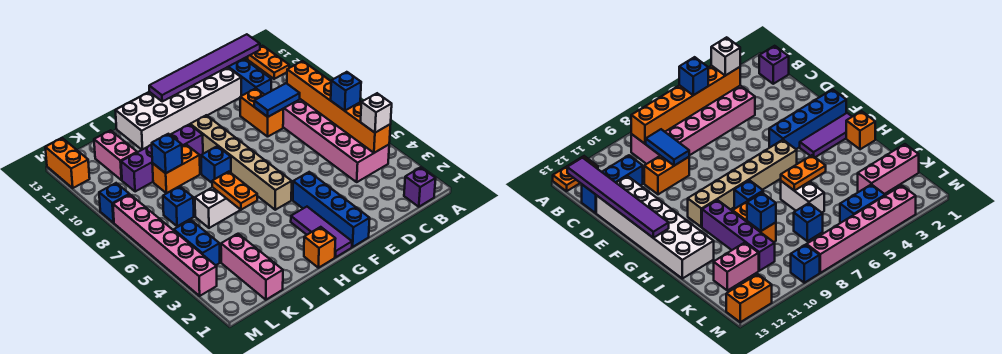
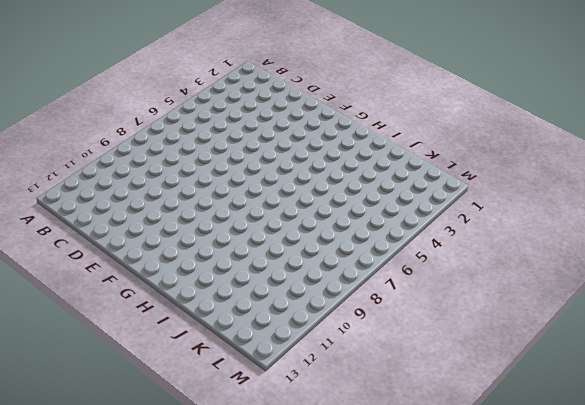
none -> orange plate A12:A13 level 1
none -> purple brick B1 level 1
none -> pink brick B4:C9 level 1

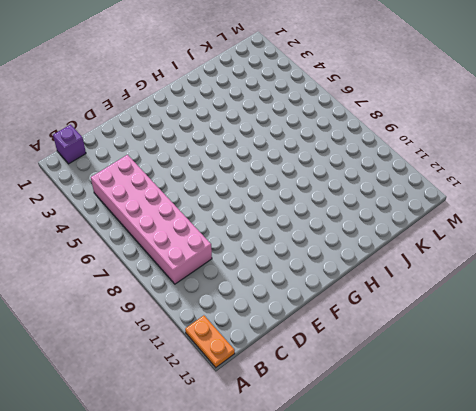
none -> blue brick C11:C13 level 1
none -> orange brick D9:D10 level 1
none -> white brick D12:I13 level 1

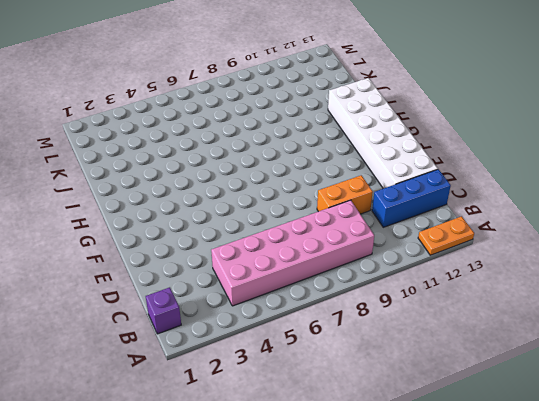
none -> blue brick F1:F4 level 1
none -> purple tile G1:G3 level 1
none -> tan brick G5:G10 level 1

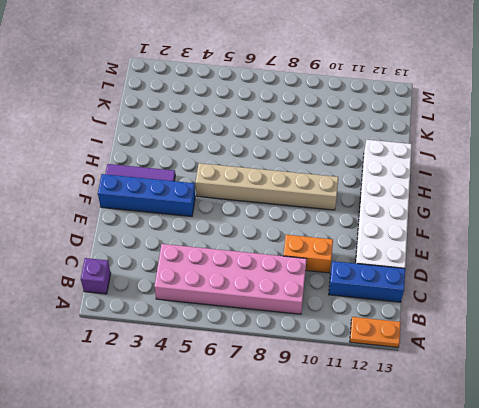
none -> orange brick H1 level 1
none -> blue brick H8 level 1
none -> purple brick H10:K10 level 1

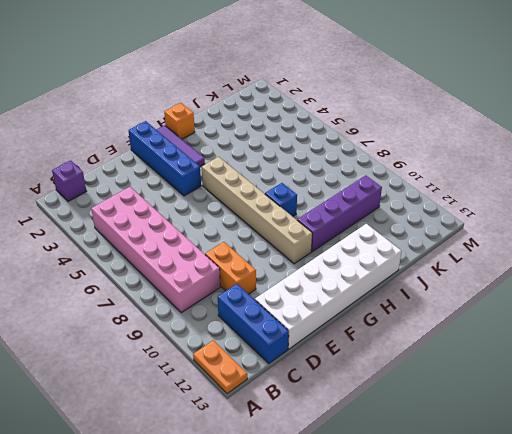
none -> white brick I6:J6 level 1
none -> orange brick I9:J9 level 1
none -> pink brick K1:K3 level 1

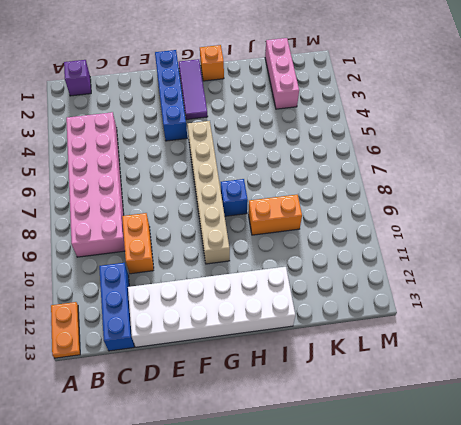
none -> purple brick H10:K10 level 1
none -> white brick I6:J6 level 1
none -> blue brick K7 level 1

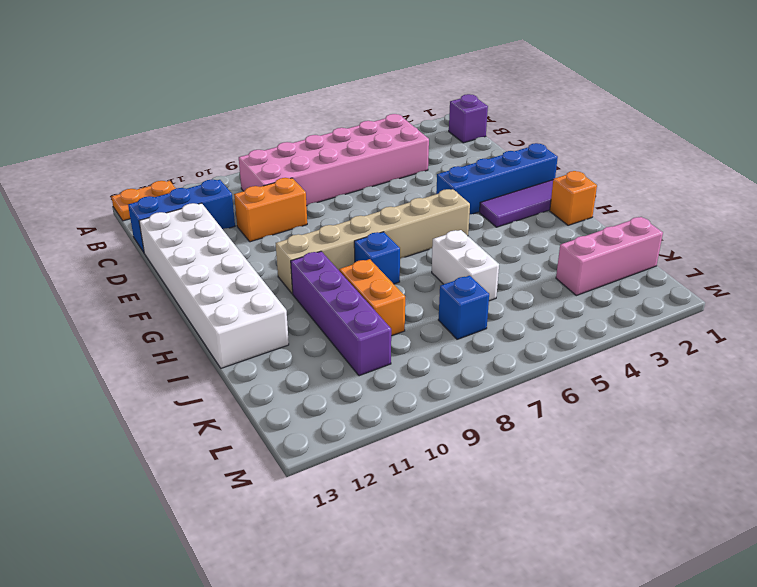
none -> pink brick K11:K12 level 1
none -> blue brick L4:L5 level 1
none -> pink brick M3:M8 level 1

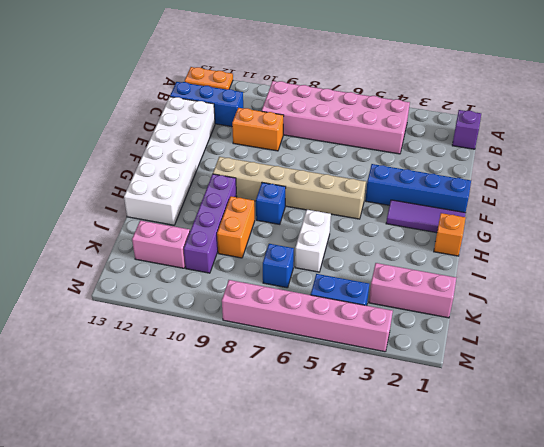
none -> blue brick M9 level 1
none -> orange brick M12:M13 level 1
none -> orange brick B4:B9 level 2

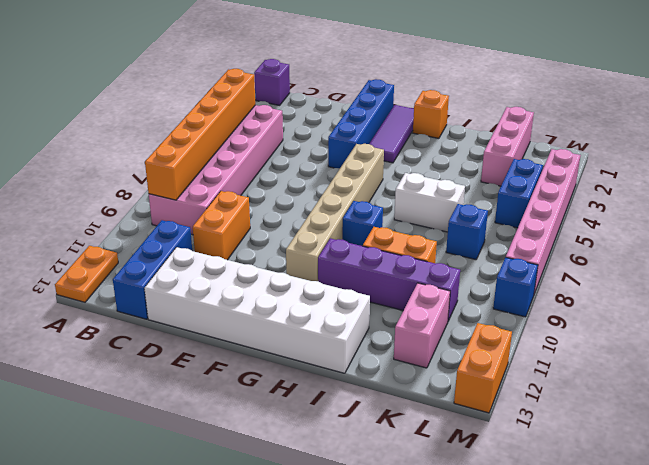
none -> purple tile B13:G13 level 2
none -> blue tile C9:D9 level 2
none -> orange plate I5:I6 level 2

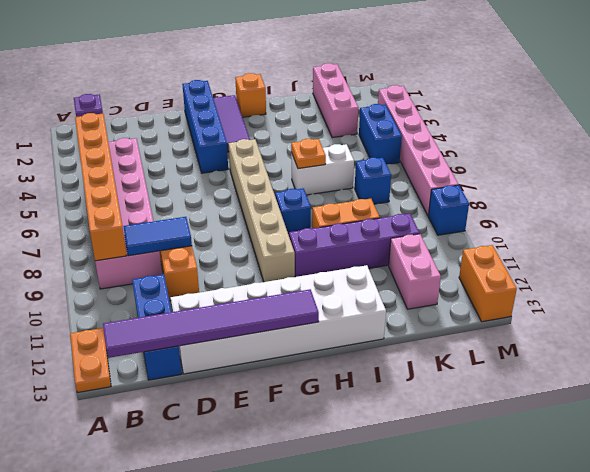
orange plate I6 level 2 -> orange plate I5:I6 level 2
none -> blue brick J9 level 2
none -> white brick B4 level 3
none -> blue brick B6 level 3

